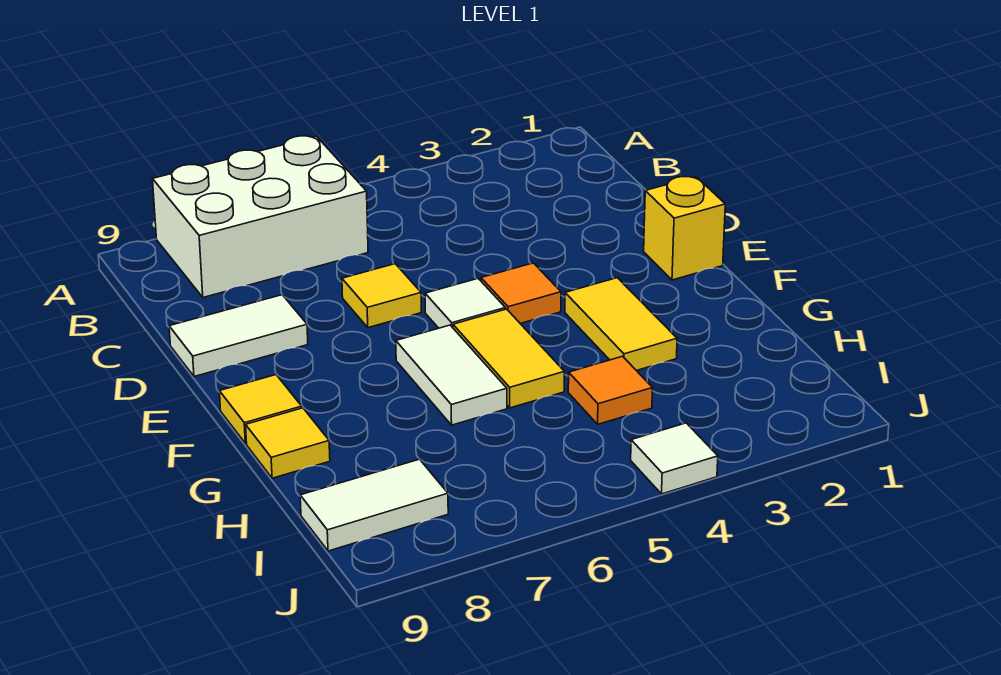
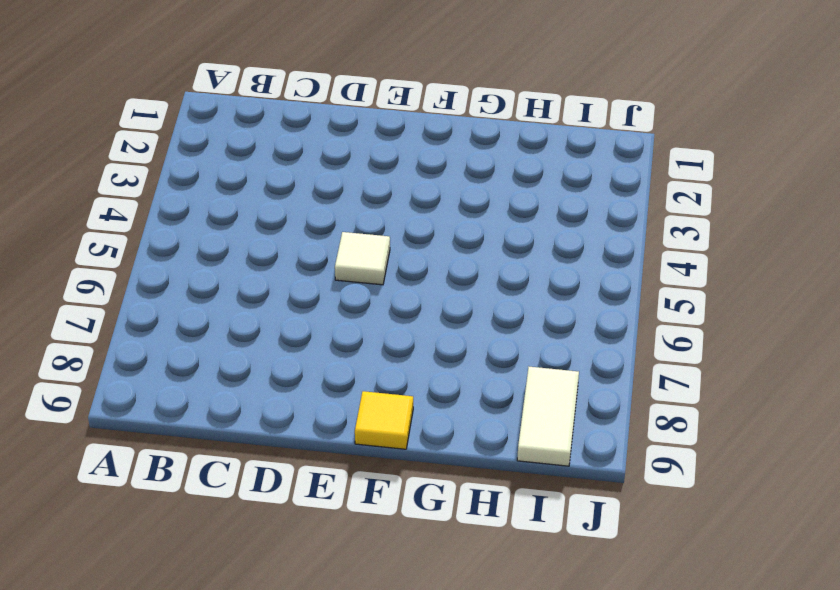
none -> white brick A6:B8 level 1
none -> yellow tile D6 level 1
none -> white tile D8:D9 level 1

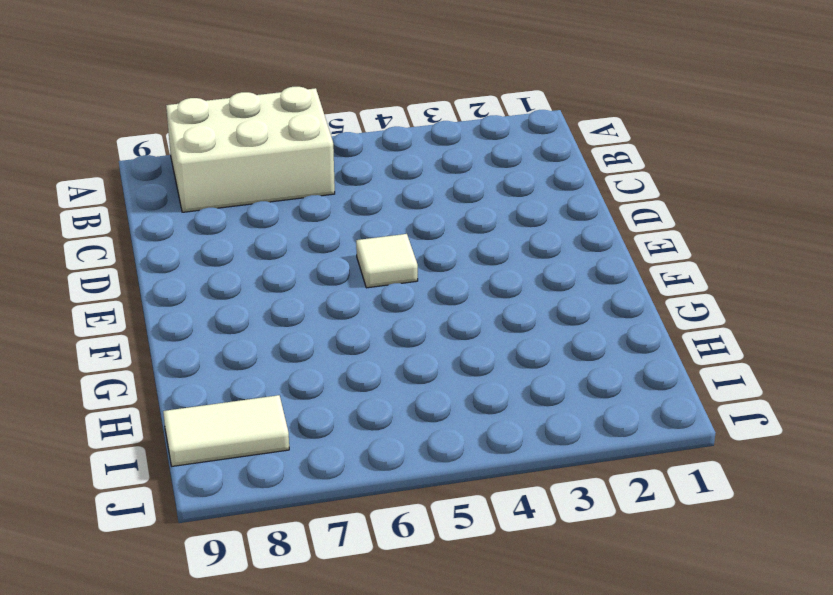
none -> yellow tile D6 level 1
none -> white tile D8:D9 level 1
none -> yellow brick E1 level 1

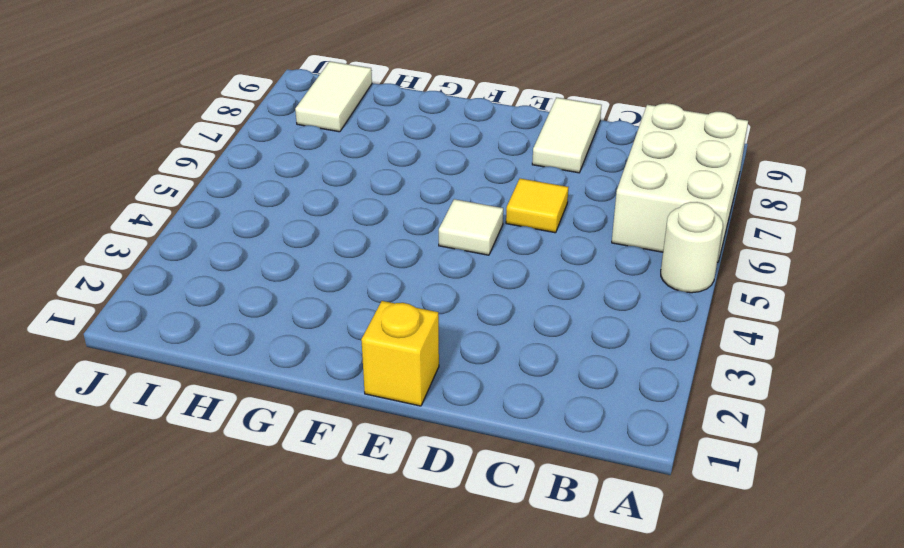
white round brick A5 level 1 -> none
none -> orange tile E4 level 1
none -> yellow tile F3:G3 level 1
none -> yellow tile F5:G5 level 1

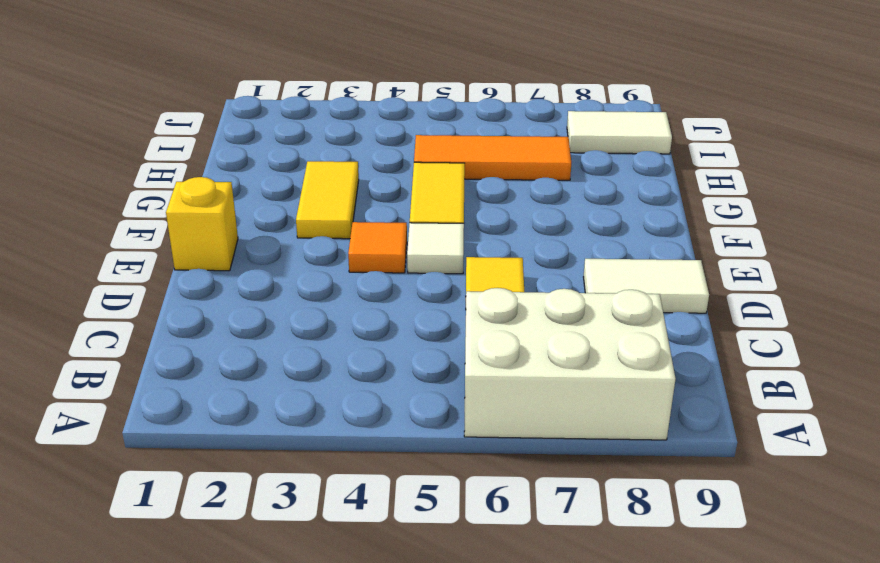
orange tile H5:H7 level 1 -> none
none -> white tile F6:G6 level 1
none -> yellow tile F9 level 1
none -> yellow tile G9 level 1

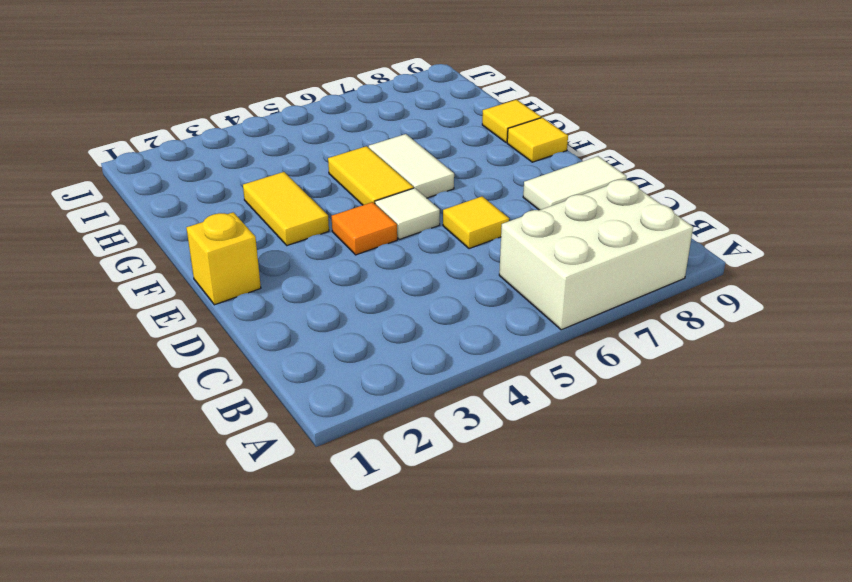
none -> orange tile H4 level 1
none -> white tile I8:I9 level 1
none -> white tile J4 level 1

